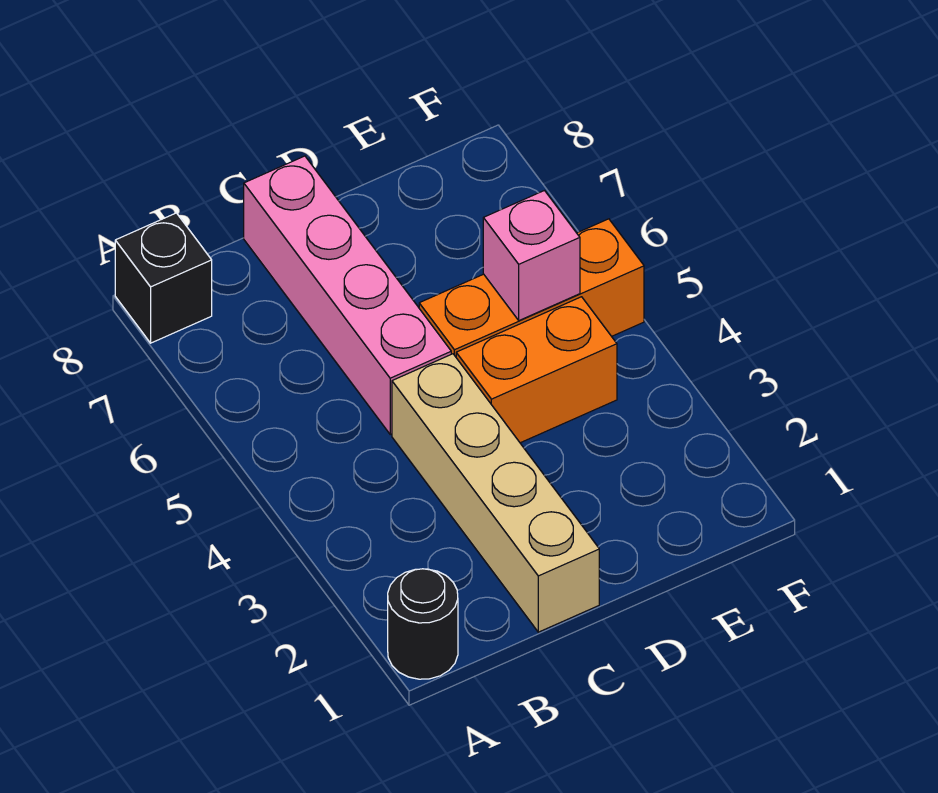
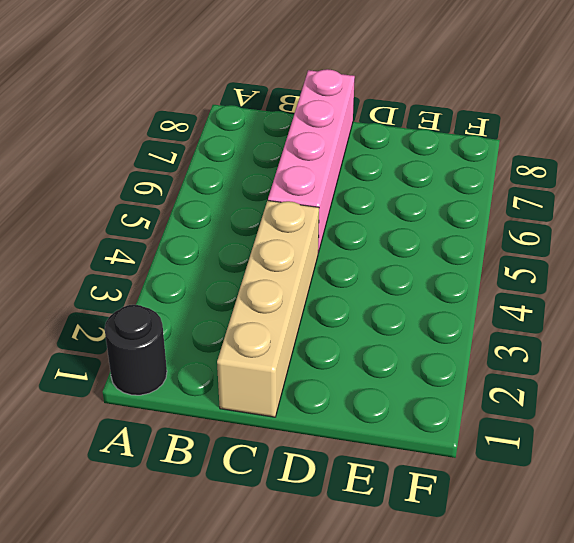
none -> black brick A8 level 1
none -> orange brick D4:E4 level 1

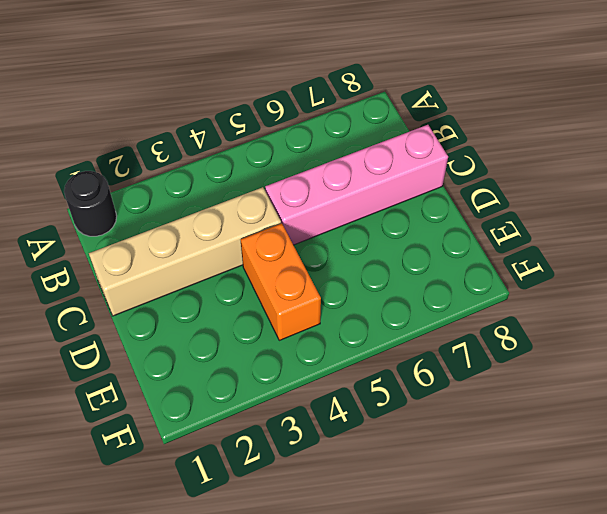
none -> black brick A8 level 1
none -> orange brick D5:F5 level 1

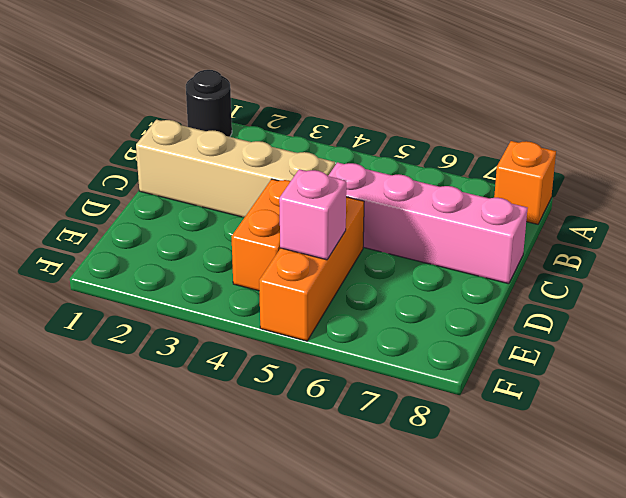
orange brick A8 level 1 -> black brick A8 level 1

